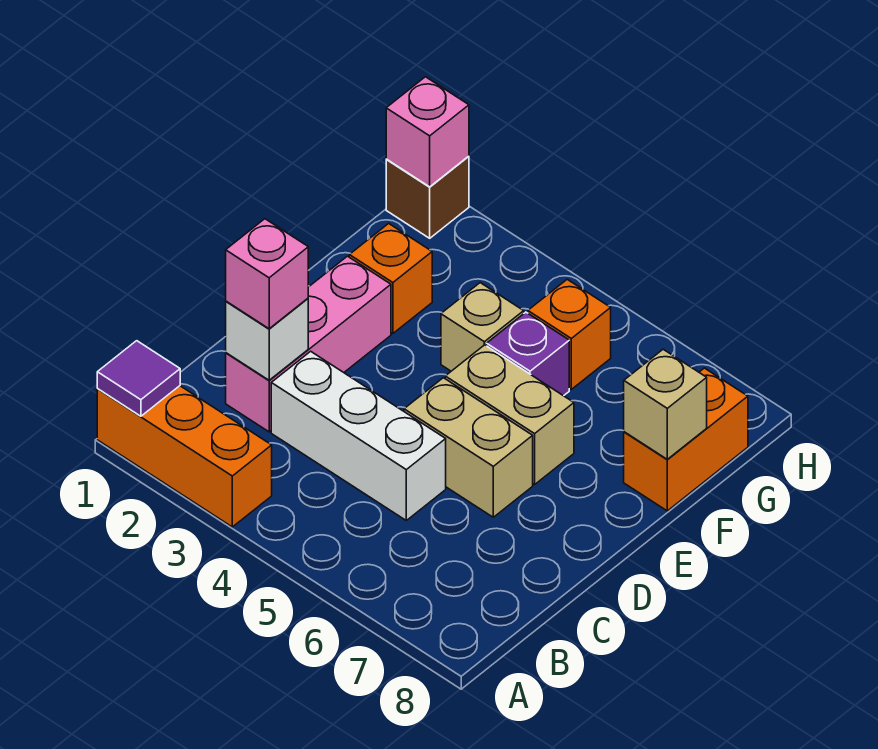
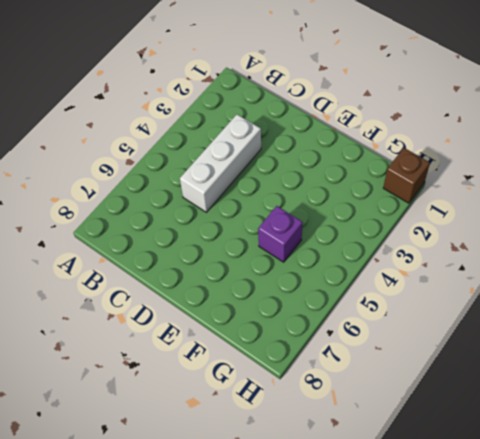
none -> orange brick A1:A3 level 1
none -> pink brick C2:E2 level 1
none -> tan brick D5:D6 level 1

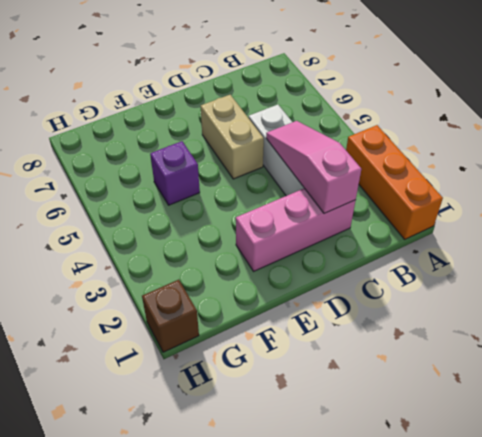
pink slope C2:C4 level 2 top 2 -> white brick C2 level 2
none -> tan brick E5:E6 level 1
none -> orange brick F2 level 1
none -> tan brick F4 level 1

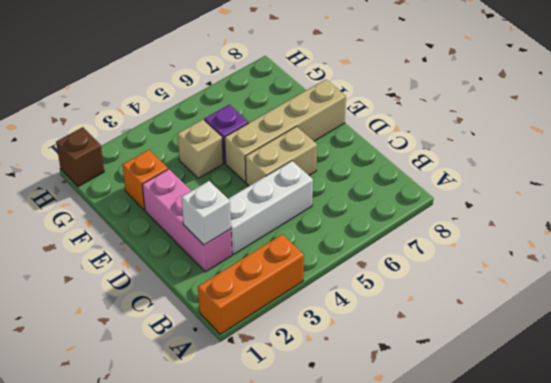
tan brick E5:E8 level 1 -> tan brick E5:E6 level 1
none -> orange brick F8:G8 level 1
none -> orange brick G5 level 1
none -> purple tile A1 level 2

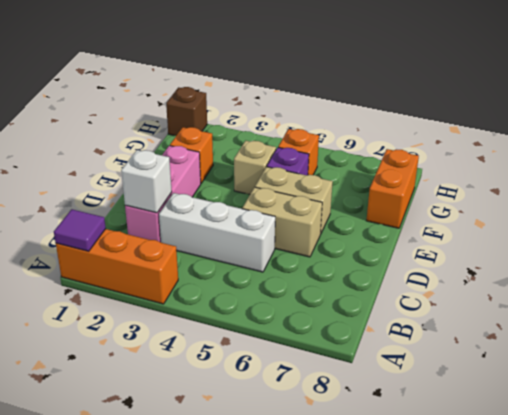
none -> tan brick F8 level 2
none -> pink brick H1 level 2
none -> pink brick C2 level 3

